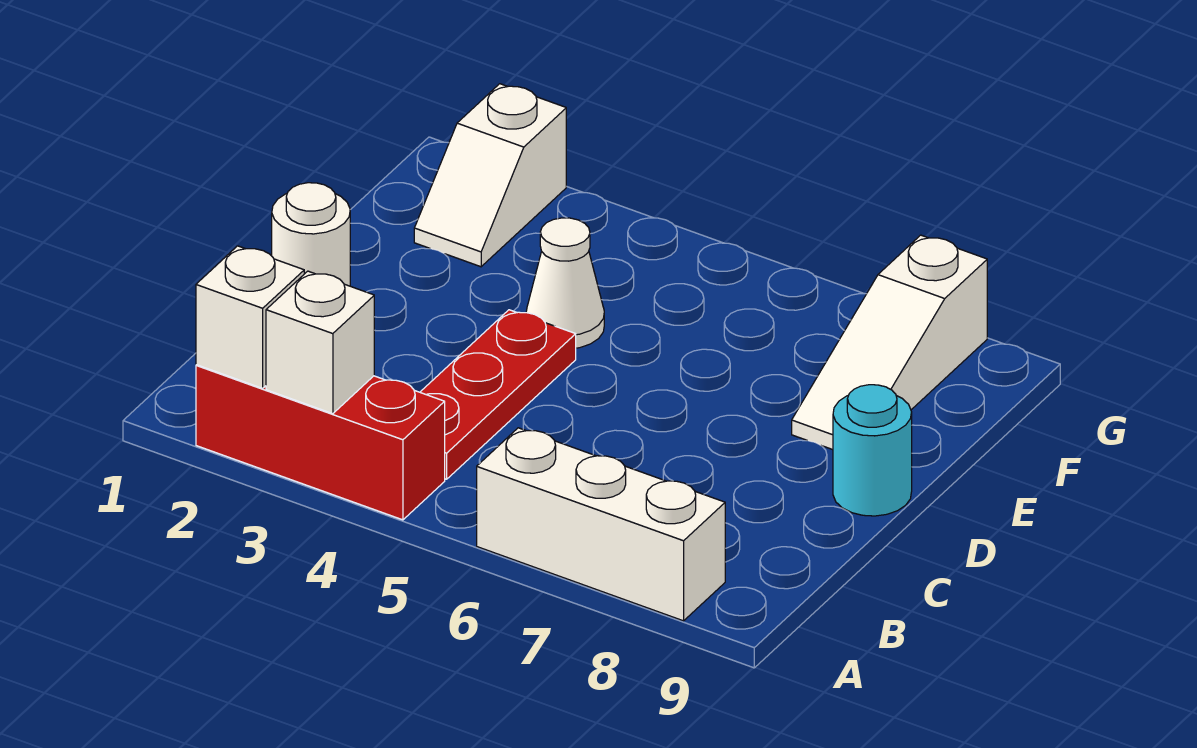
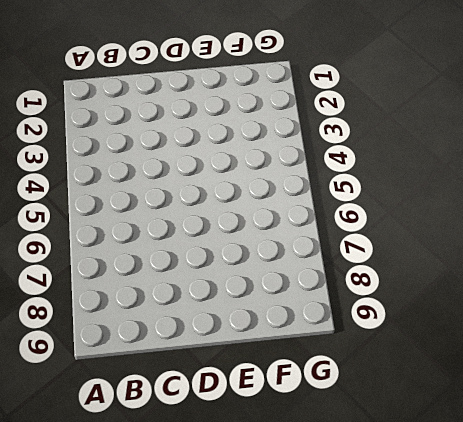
none -> red brick A2:A4 level 1
none -> white brick A6:A8 level 1

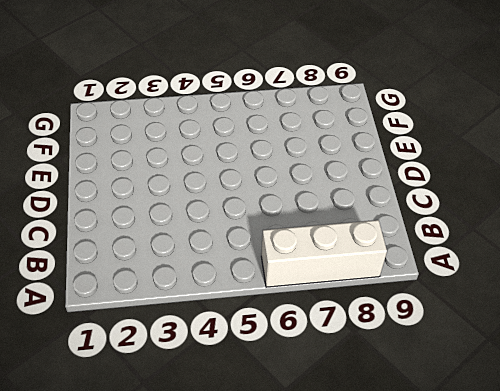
none -> red brick A2:A4 level 1
none -> red plate B4:D4 level 1

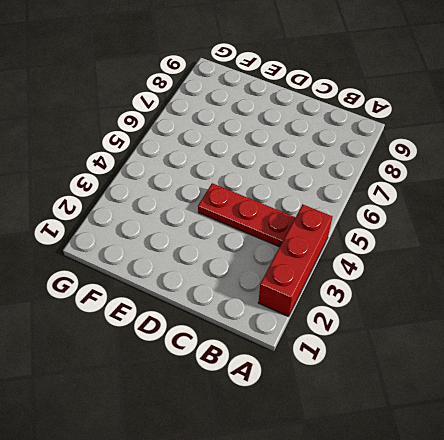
none -> white brick A6:A8 level 1
none -> white round brick D1 level 1

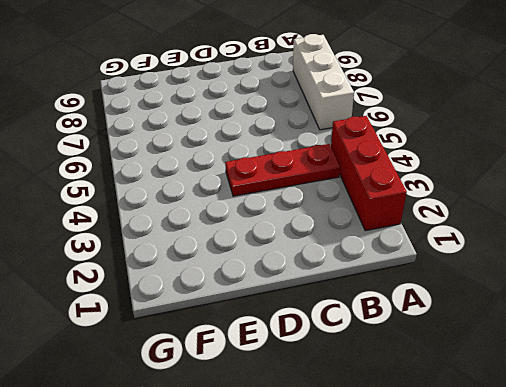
none -> white round brick D1 level 1
none -> cyan round brick D9 level 1

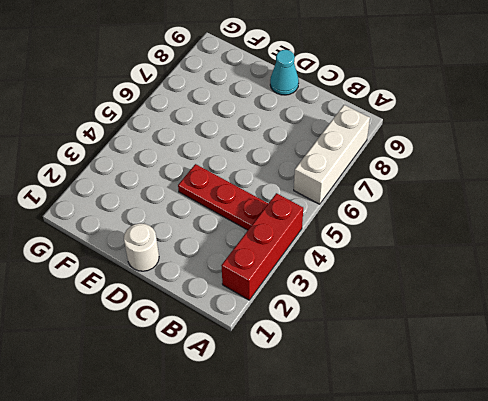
cyan cone D9 level 1 -> cyan round brick D9 level 1
none -> white cone E4 level 1
none -> white slope E8:G8 level 1 top G

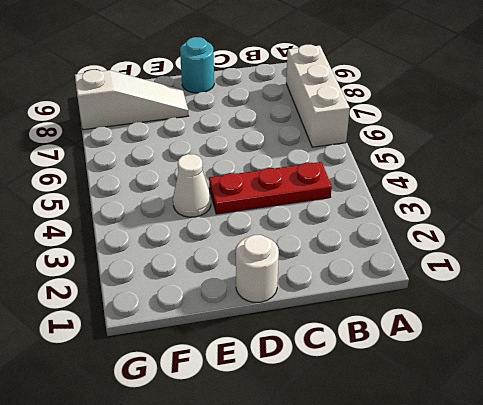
none -> red brick A2:A4 level 1
none -> white slope F2:G2 level 1 top G

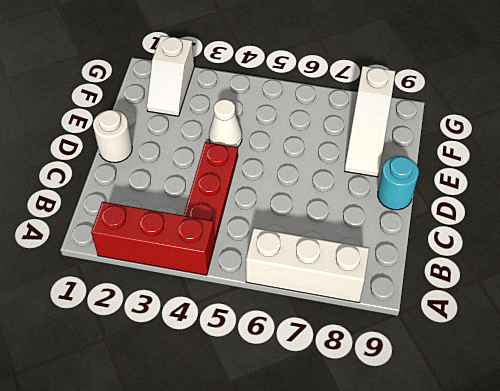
none -> white brick A2 level 2
none -> white brick A3 level 2

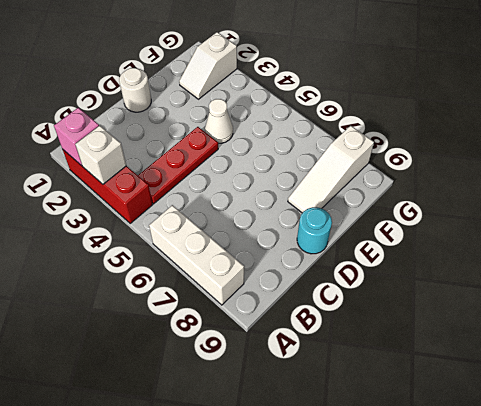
pink brick A2 level 2 -> white brick A2 level 2

